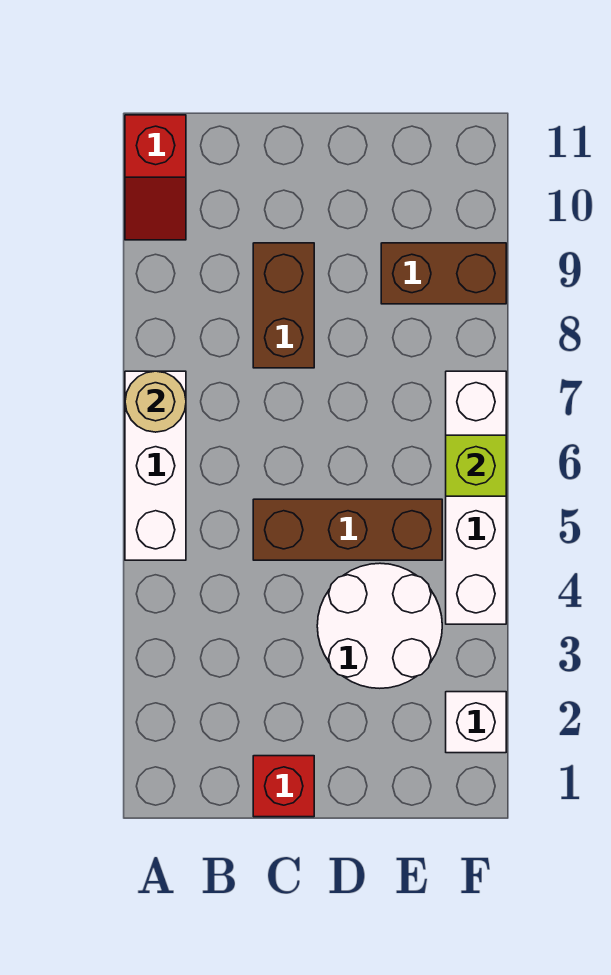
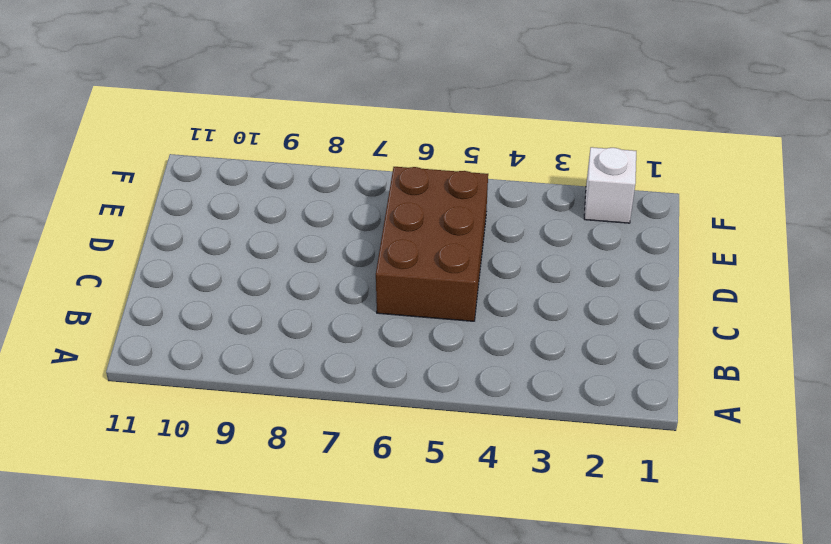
brown brick C5:E6 level 1 -> brown brick C5:E5 level 1
none -> white brick A5:A7 level 1
none -> red slope A10:A11 level 1 top 11

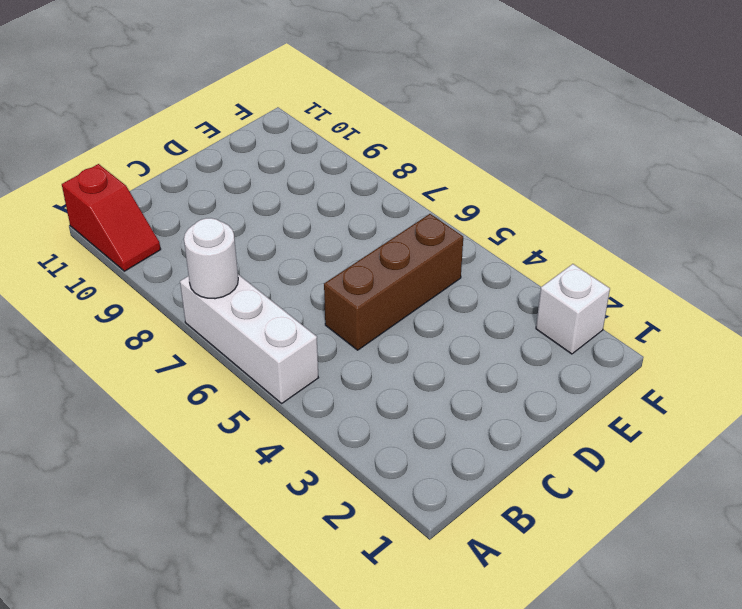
white round brick A7 level 2 -> tan round brick A7 level 2
none -> red brick C1 level 1
none -> brown brick C8:C9 level 1

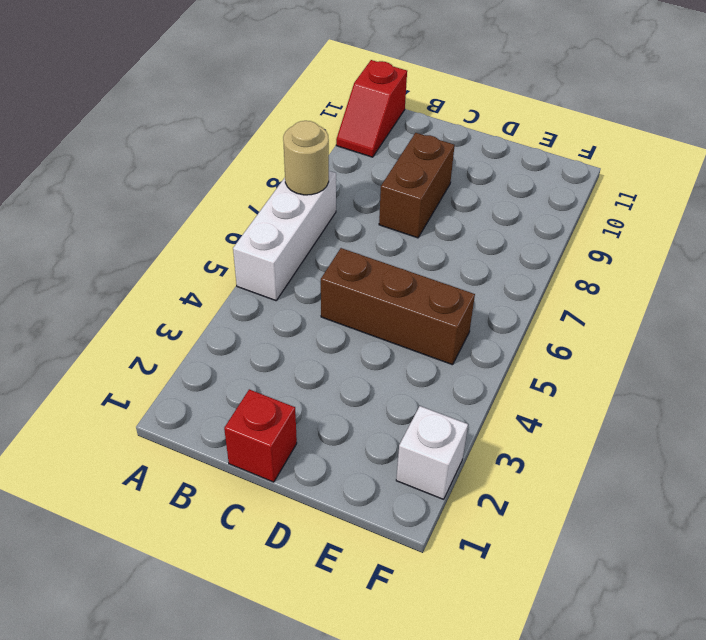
none -> white round brick D3:E4 level 1
none -> brown brick E9:F9 level 1

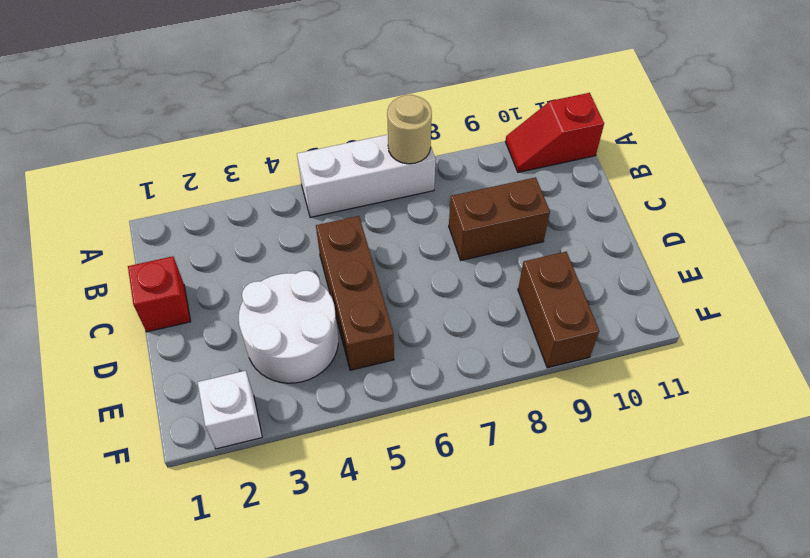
none -> white brick F4:F7 level 1
none -> lime brick F6 level 2

